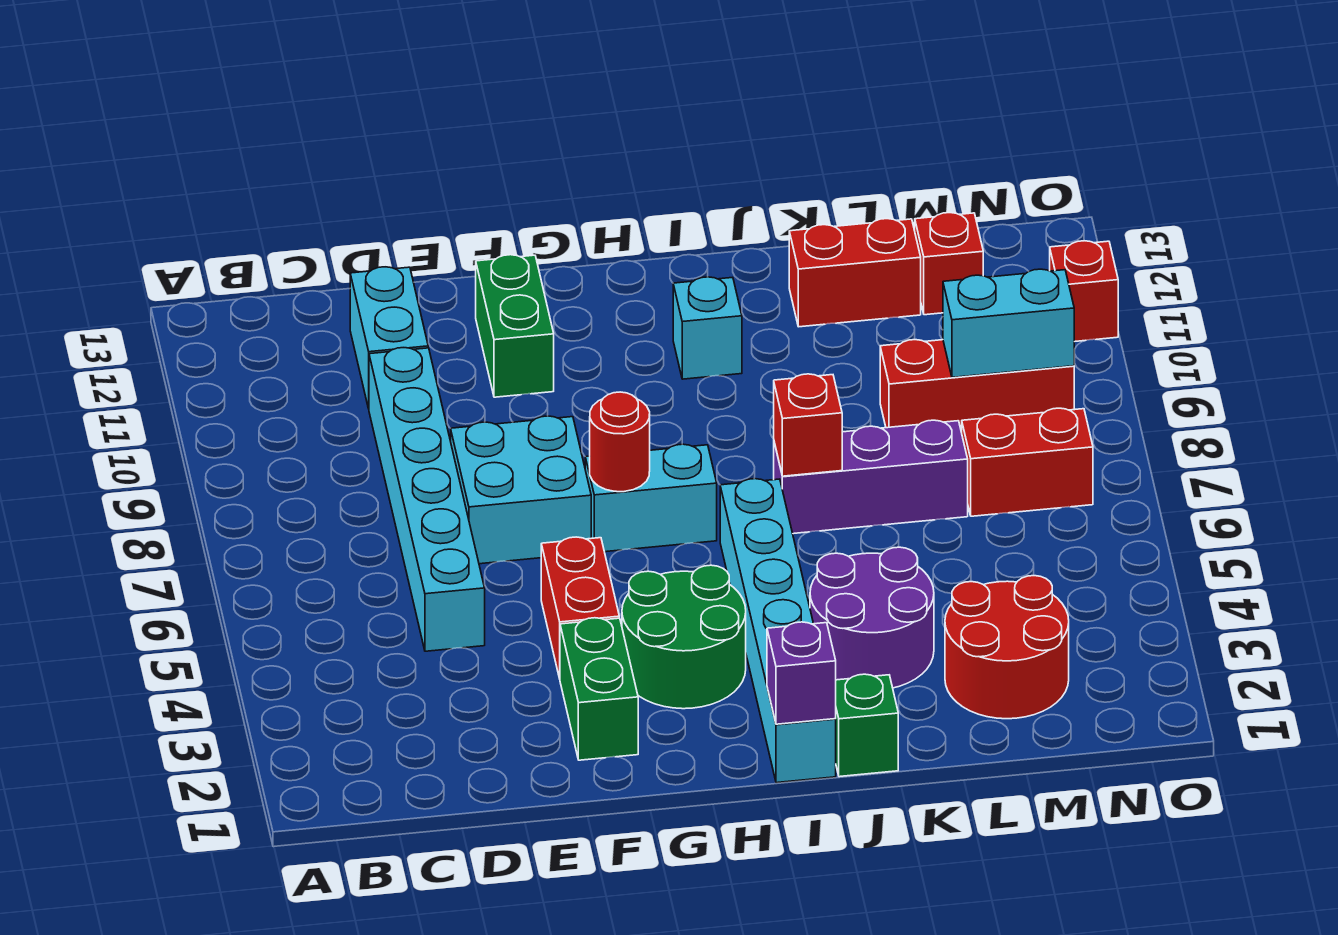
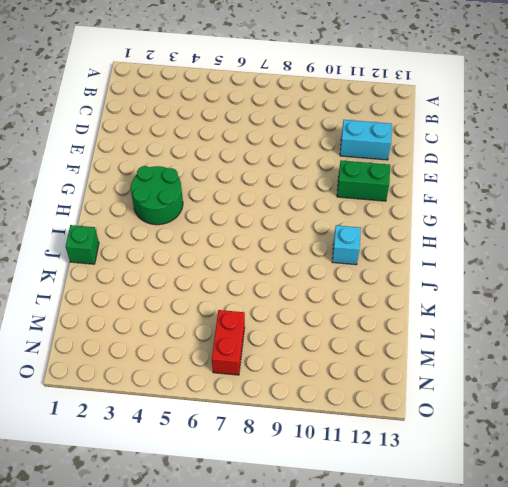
none -> cyan brick D5:D10 level 1
none -> cyan brick E7:F8 level 1
none -> green brick F2:F3 level 1

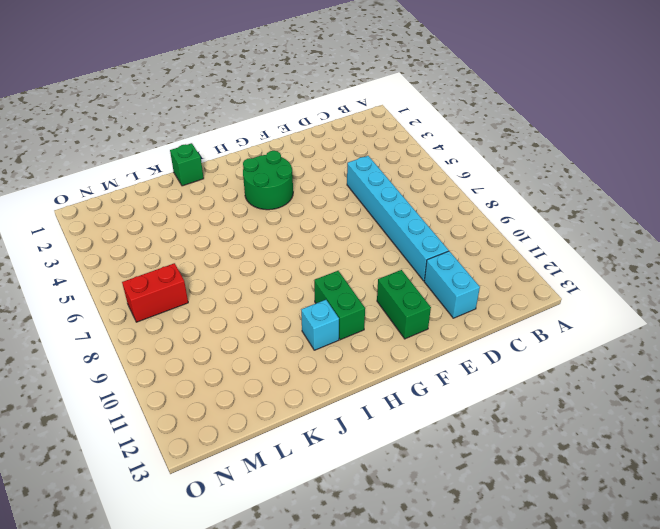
green brick H10:H11 level 1 -> green brick F2:F3 level 1
none -> cyan brick E7:F8 level 1
none -> red brick F4:F5 level 1
none -> cyan brick G7:H7 level 1

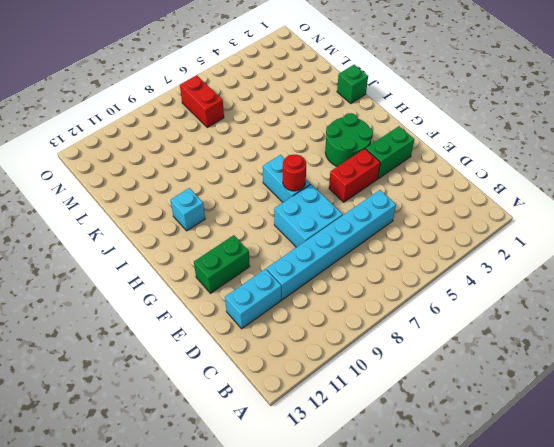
none -> cyan brick I1:I6 level 1
none -> purple round brick J3:K4 level 1
none -> purple brick J7:L7 level 1

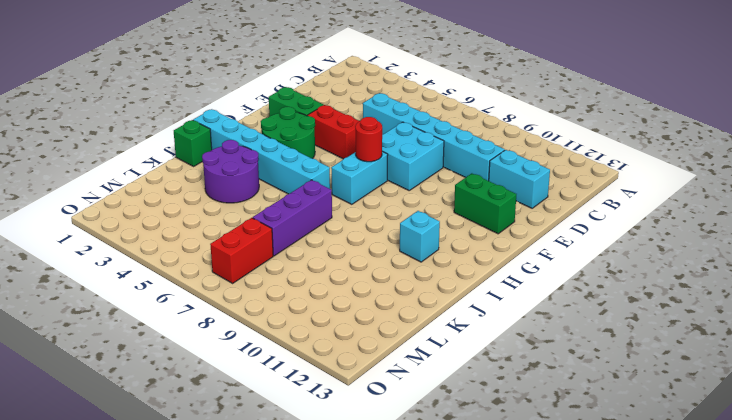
none -> red brick K12:L12 level 1
none -> red round brick L2:M3 level 1
none -> red brick L9:N9 level 1

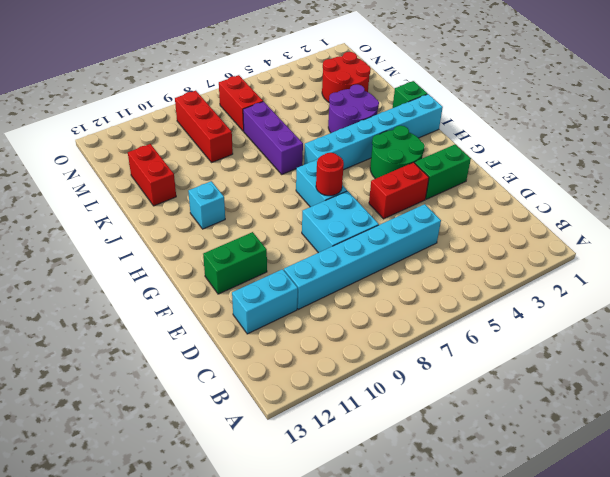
none -> red brick M12 level 1
none -> red brick O11 level 1
none -> purple brick I1 level 2

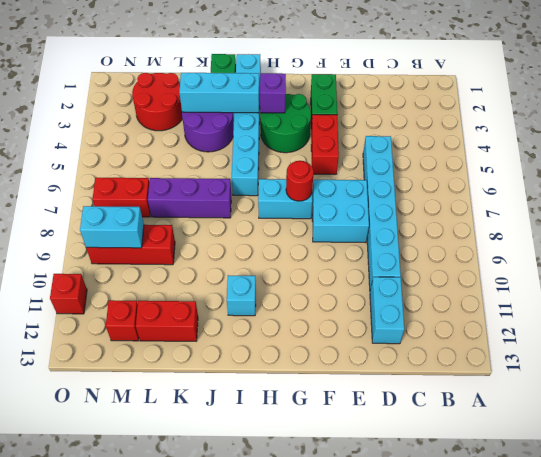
purple brick H3 level 2 -> purple brick I1 level 2
cyan brick I3:K3 level 2 -> none
none -> green brick F11:F12 level 1
none -> red brick J7 level 2

